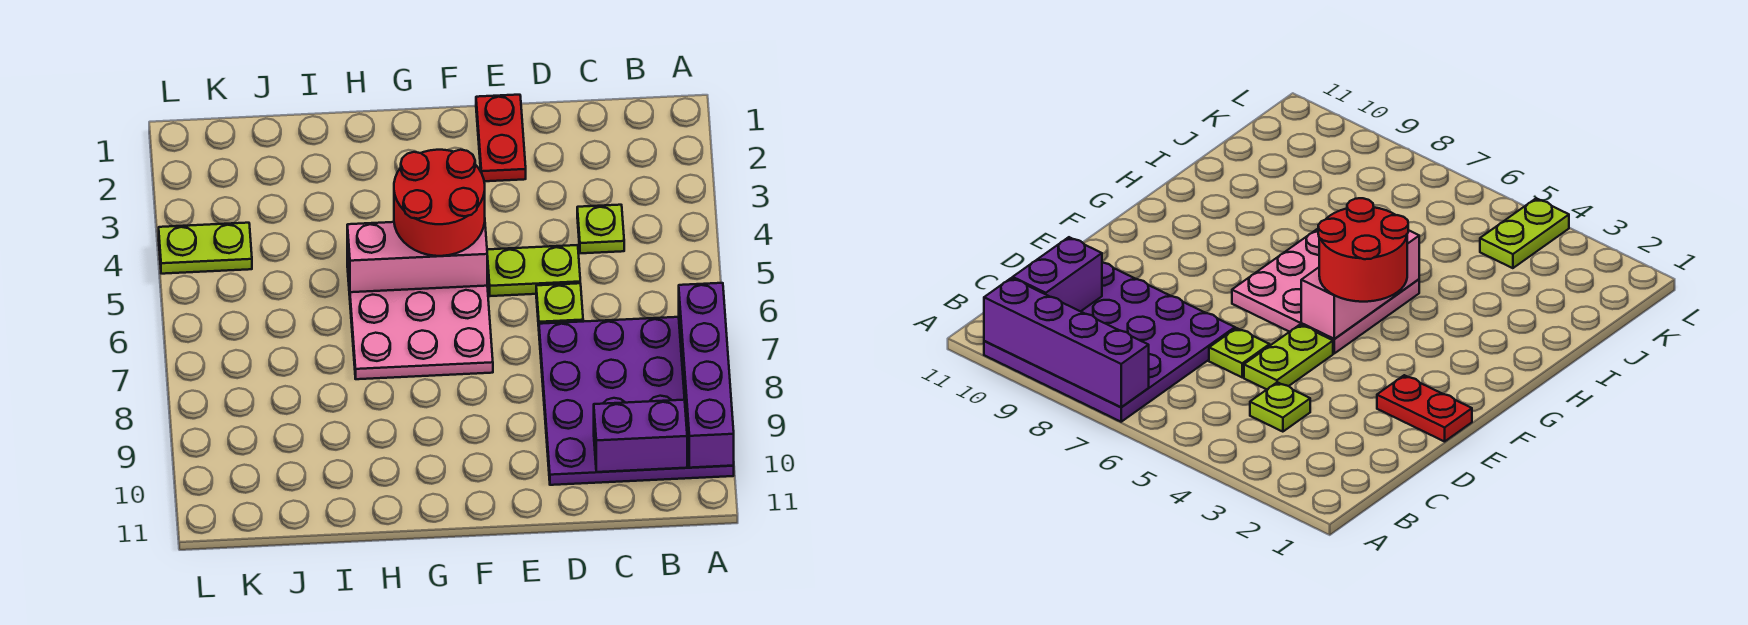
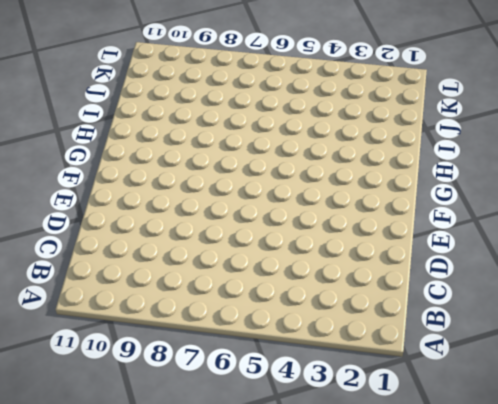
none -> purple plate A7:D10 level 1
none -> lime plate C4 level 1

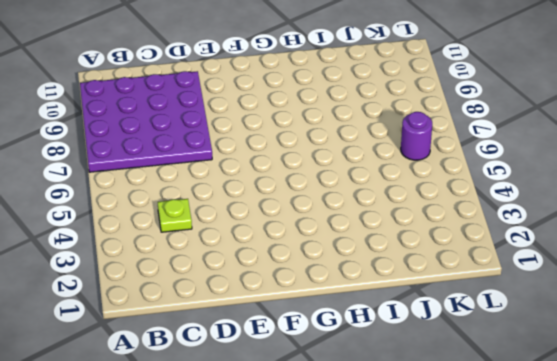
purple round brick K6 level 1 -> none
none -> lime plate D5:E5 level 1
none -> lime plate D6 level 1

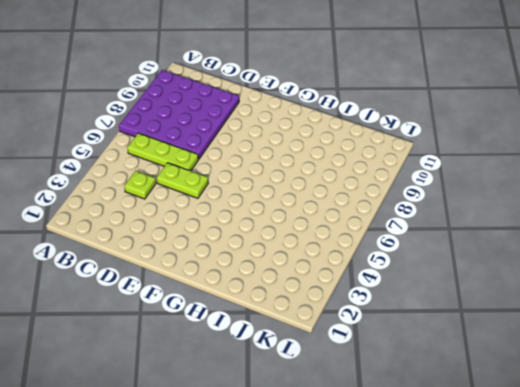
lime plate B6:D6 level 1 -> lime plate D6 level 1
none -> red plate E1:E2 level 1
none -> pink plate F5:H7 level 1

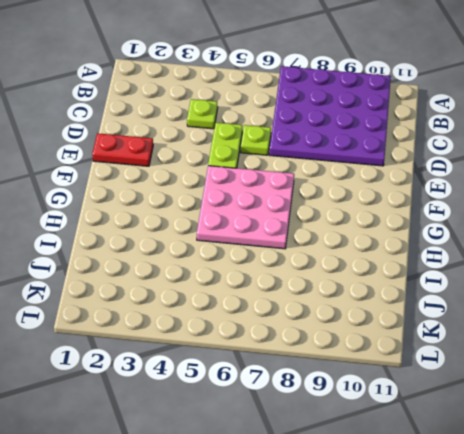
none -> lime plate K4:L4 level 1
none -> purple brick A7:A10 level 2

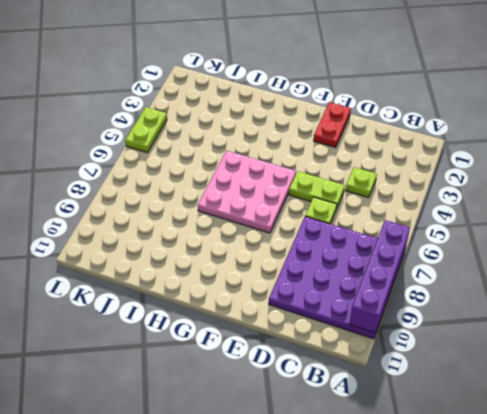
lime plate L4:L5 level 1 -> lime plate K4:L4 level 1
none -> purple brick B10:C10 level 2
none -> pink brick F5:H5 level 2

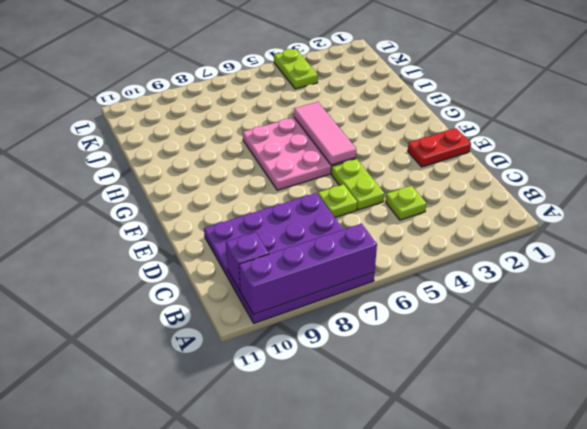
purple brick B10 level 2 -> purple brick B10:C10 level 2
pink tile F5:H5 level 2 -> pink brick F5:H5 level 2
none -> red round brick F4:G5 level 3

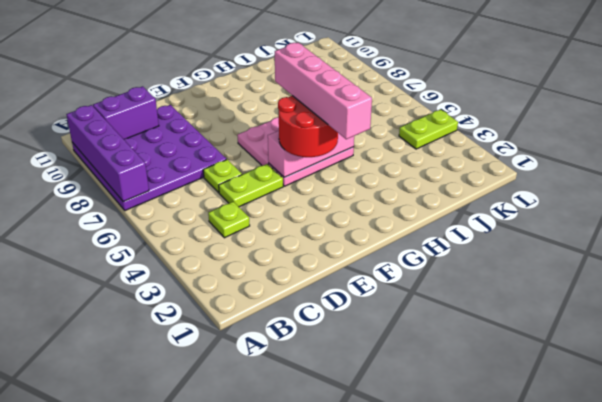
pink brick G3:G6 level 4 -> none
none -> red plate E1:E2 level 1

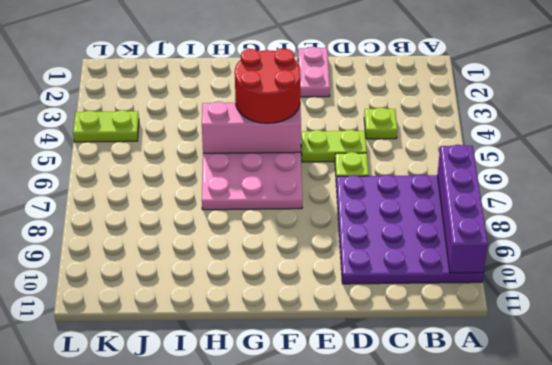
pink plate E1:E2 level 1 -> red plate E1:E2 level 1
none -> purple brick B10:C10 level 2

